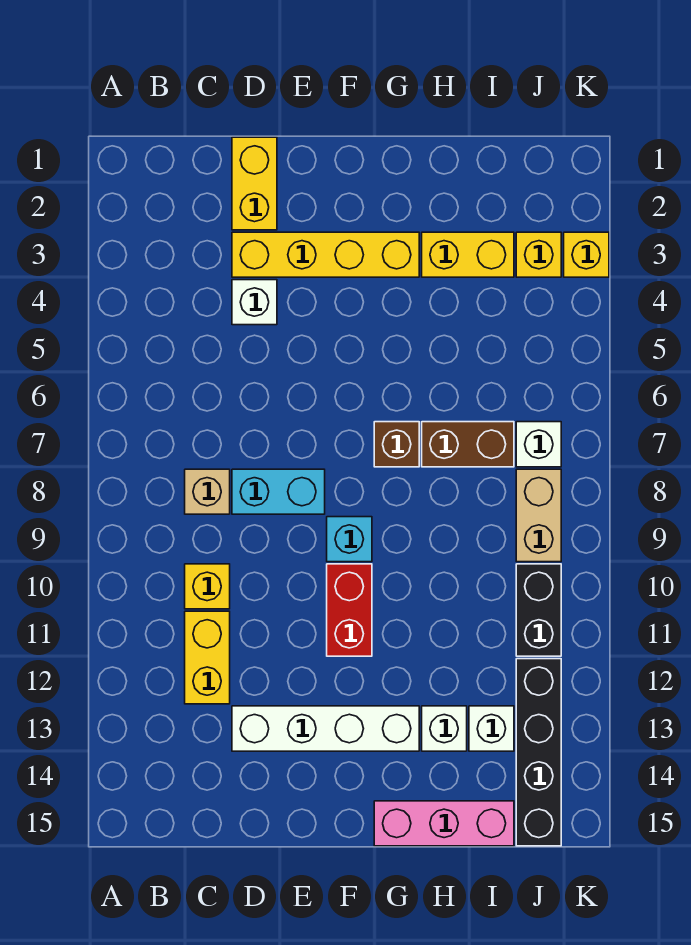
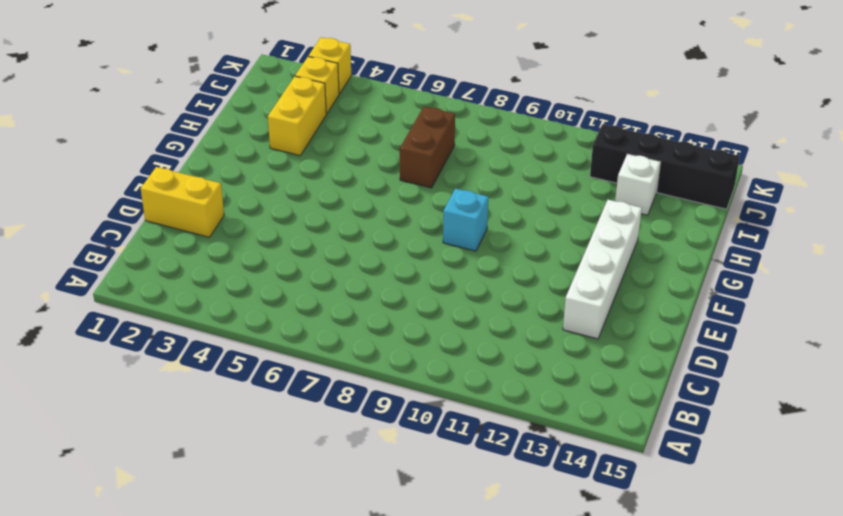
none -> tan brick C8 level 1
none -> yellow brick C10 level 1
none -> yellow brick C11:C12 level 1

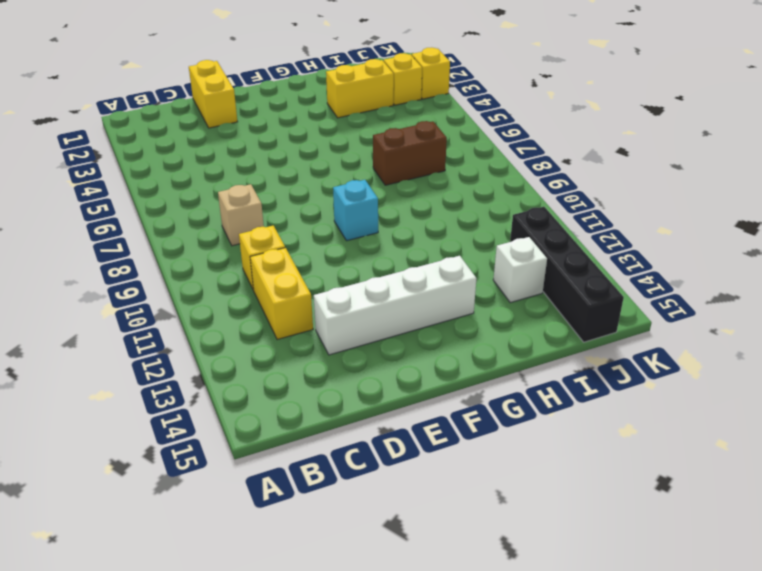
none -> yellow brick D3:G3 level 1
none -> white brick D4 level 1
none -> cyan brick D8:E8 level 1

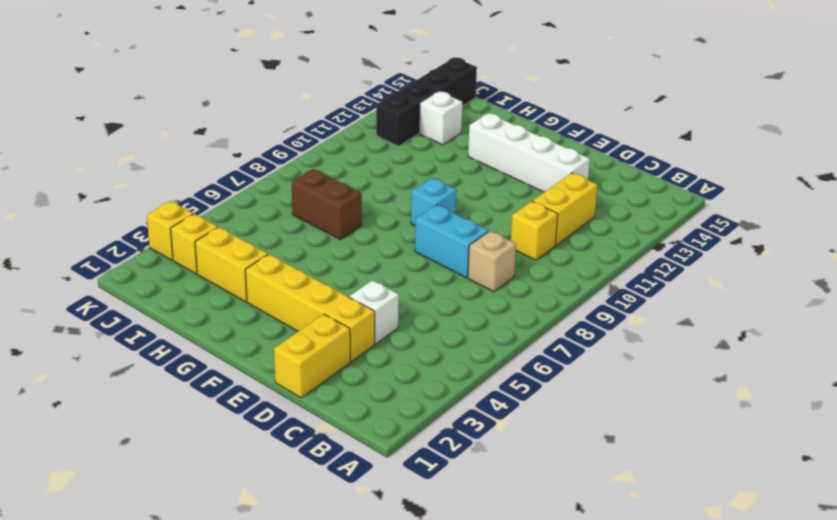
none -> red brick F10:F11 level 1
none -> brown brick G7 level 1
none -> pink brick G15:I15 level 1

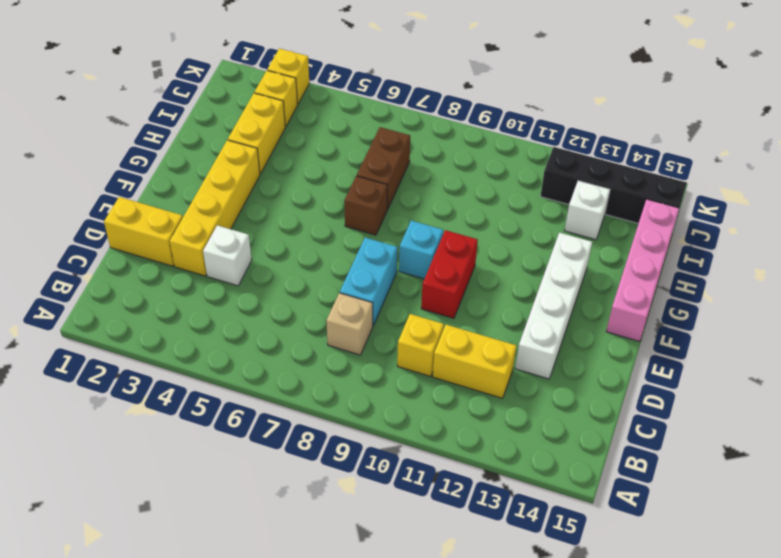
red brick E10:F10 level 1 -> red brick F10:F11 level 1
pink brick F15:I15 level 1 -> pink brick G15:I15 level 1
none -> white brick H13 level 1
none -> white brick J7 level 1
none -> tan brick J8:J9 level 1

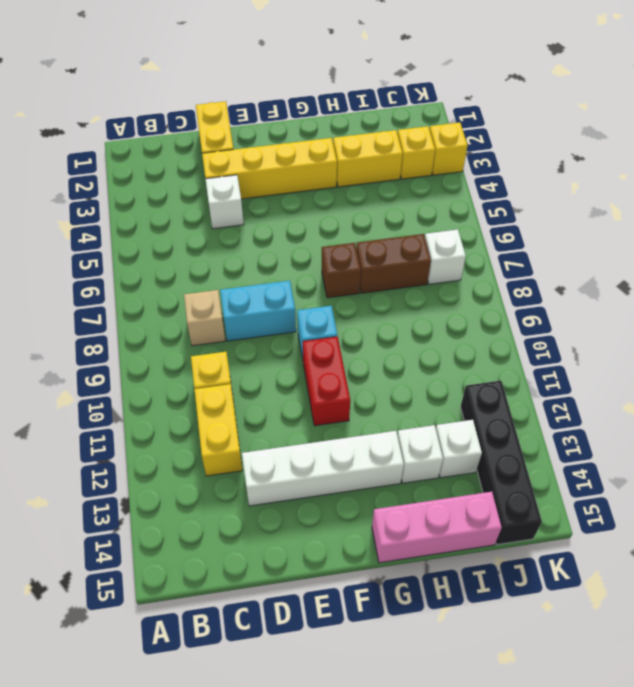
none -> tan brick J8:J9 level 1
none -> black brick J10:J11 level 1

